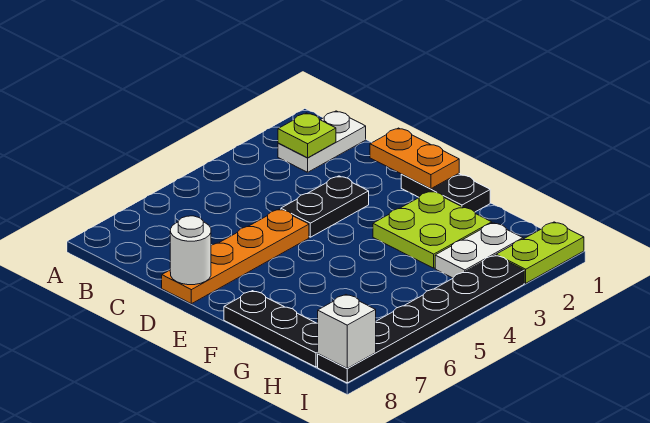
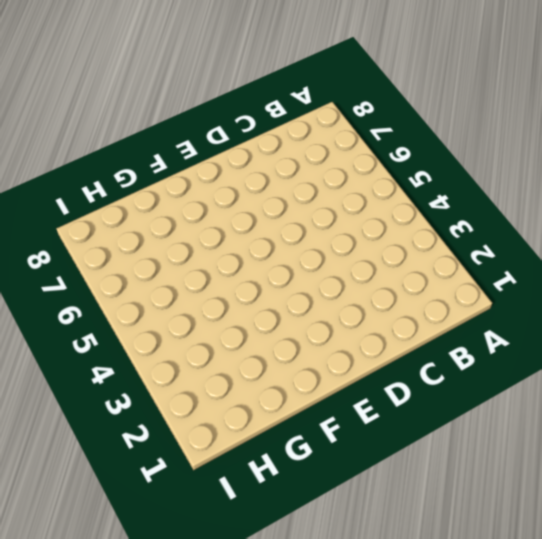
none -> white plate B1:B2 level 1
none -> black plate D3:D4 level 1
none -> orange plate D5:D8 level 1

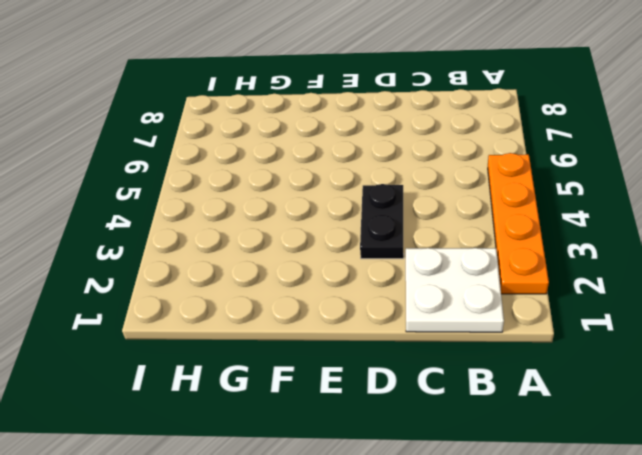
orange plate A2:A5 level 1 -> orange plate D5:D8 level 1
white plate B1:C2 level 1 -> white plate B1:B2 level 1
none -> black plate E1:F1 level 1
none -> lime plate F2:G3 level 1
none -> black plate F8:H8 level 1

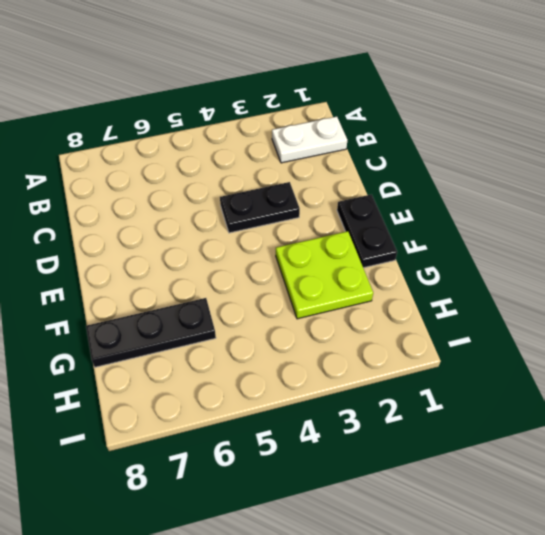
black plate G6:G8 level 1 -> black plate F8:H8 level 1
none -> orange plate D5:D8 level 1
none -> white plate H2:H3 level 1
none -> lime plate I1:I2 level 1

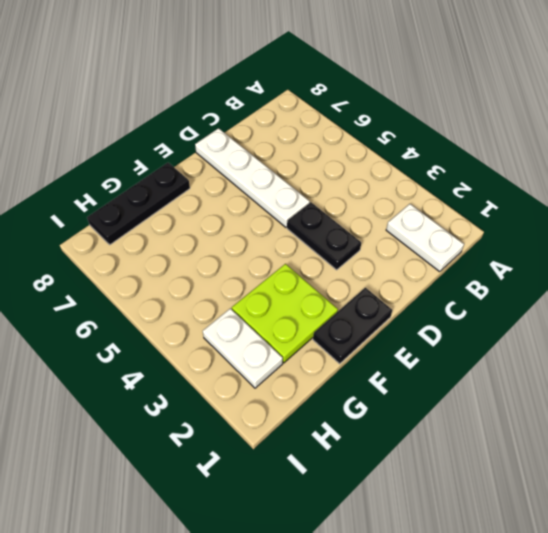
white plate D5:D8 level 1 -> orange plate D5:D8 level 1
none -> lime plate I1:I2 level 1
none -> black plate I3:I8 level 1
none -> lime plate B2 level 2

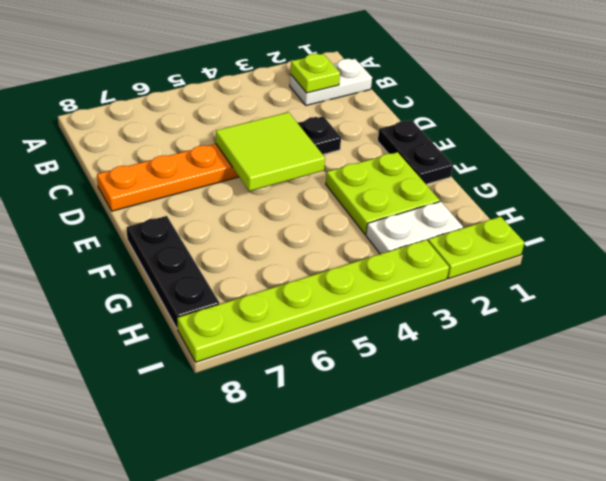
lime tile D4:E5 level 2 -> none
lime plate I3:I8 level 1 -> black plate I3:I8 level 1
none -> orange plate D1:E1 level 2
none -> white round brick D8 level 2
none -> white brick I8 level 2

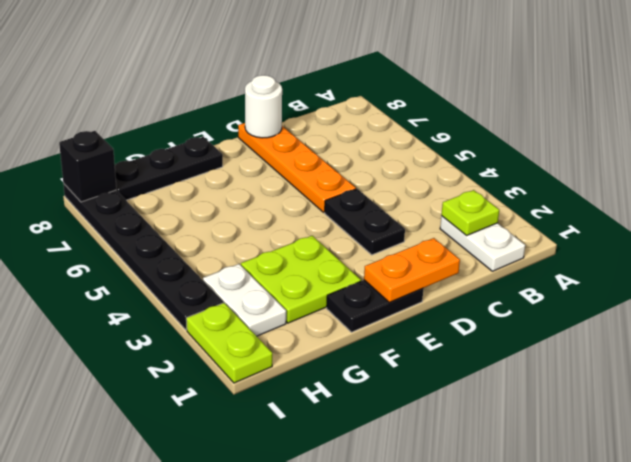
black brick I8 level 2 -> white brick I8 level 2

